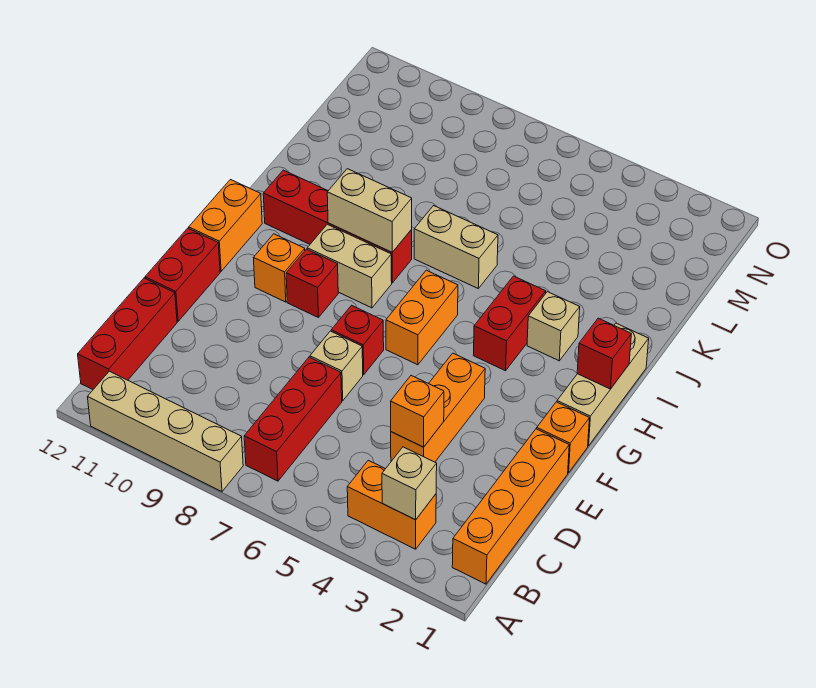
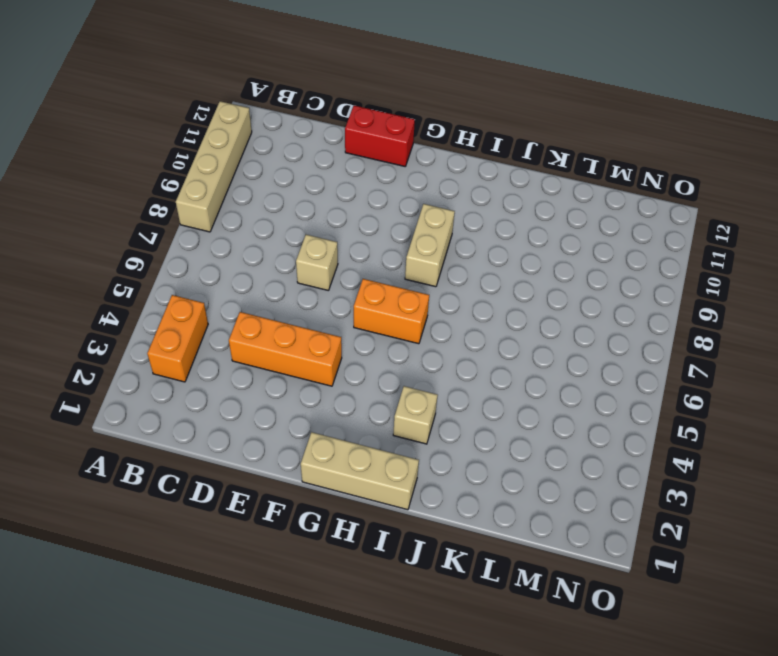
none -> orange brick B1:E1 level 1
none -> red brick B7:D7 level 1
none -> red brick B12:D12 level 1

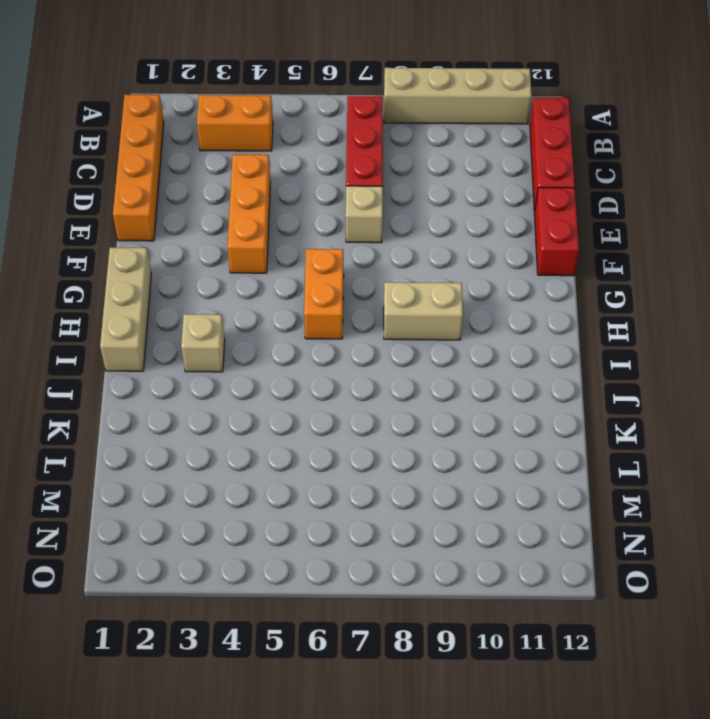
none -> orange brick F1 level 1
none -> red brick F7 level 1
none -> red brick G9 level 1

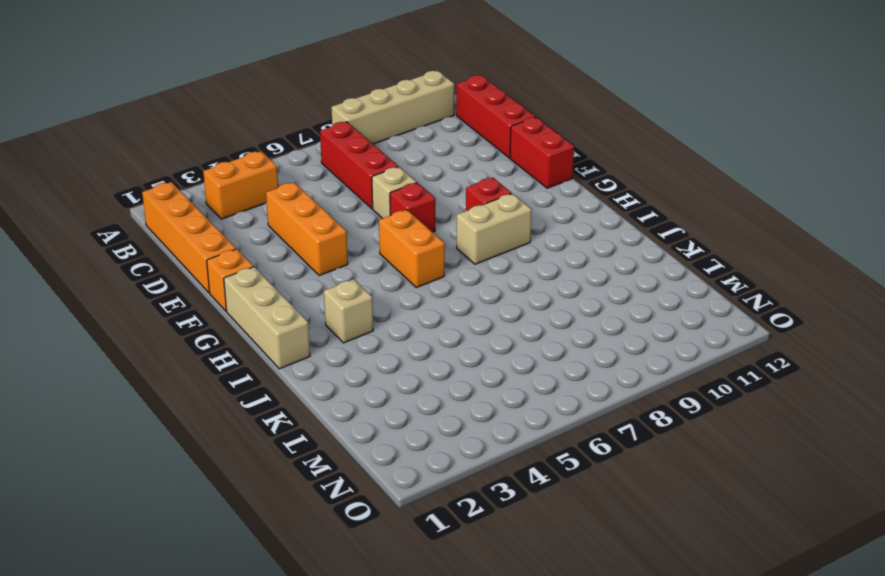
none -> orange brick G10 level 1
none -> orange brick G12:H12 level 1
none -> red brick H4:I4 level 1

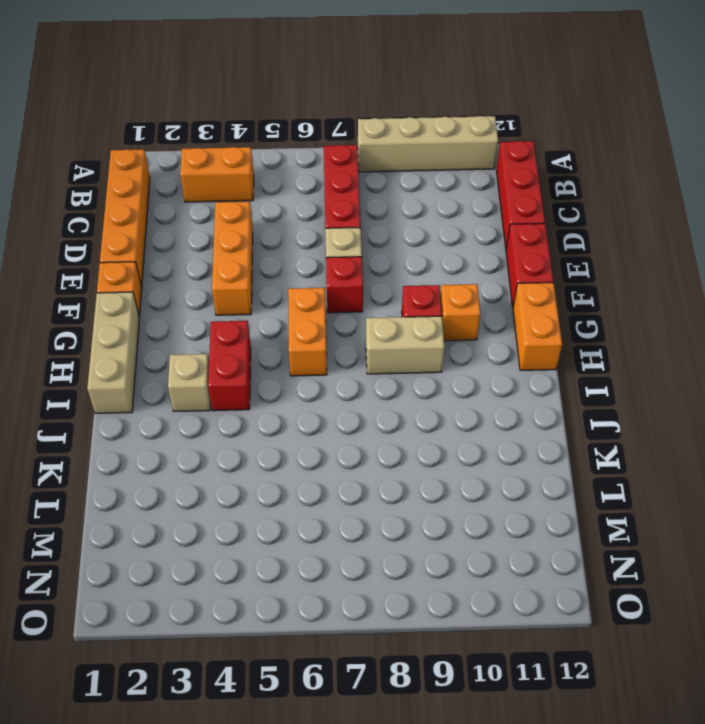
none -> red brick I8:I11 level 1
none -> tan brick J6:J7 level 1
none -> tan brick B3 level 2

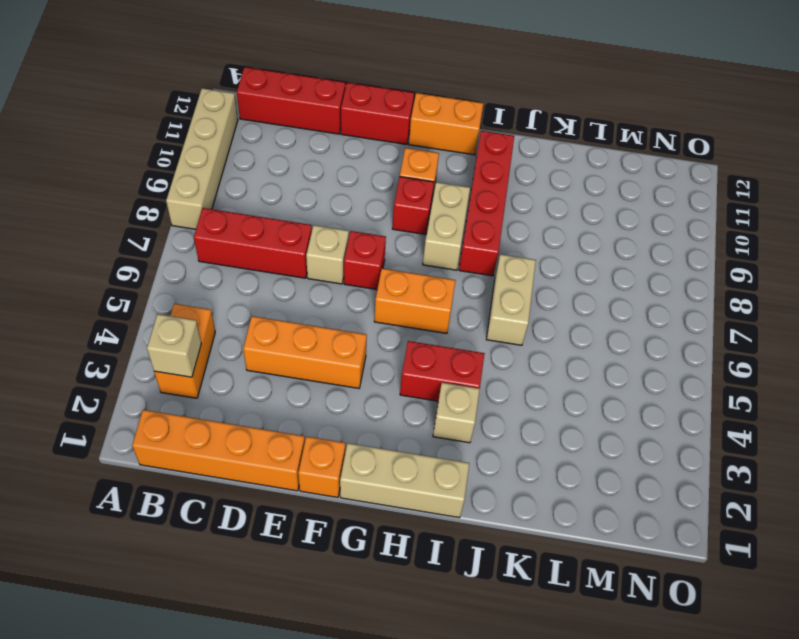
none -> orange brick D4 level 2
none -> red brick H1 level 2
none -> tan brick I8:I9 level 2

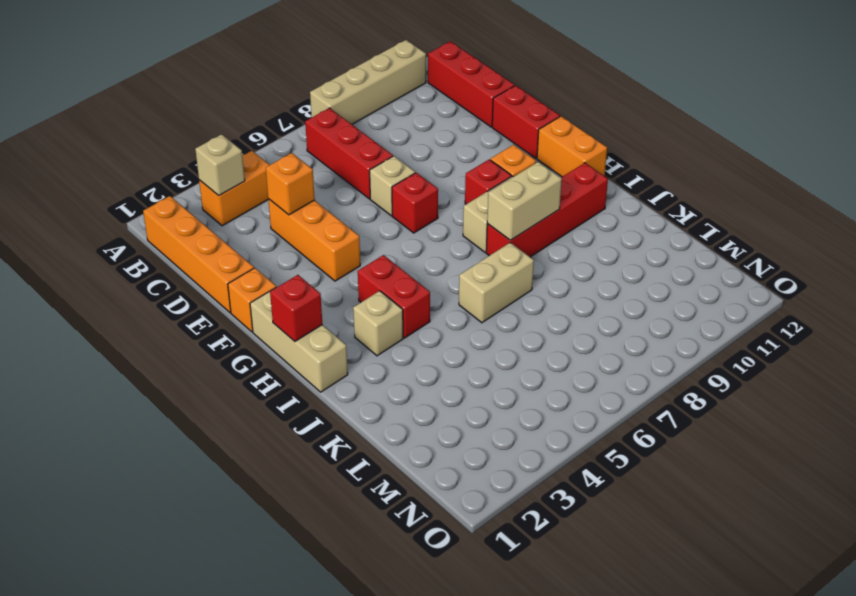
none -> orange brick G6:H6 level 1

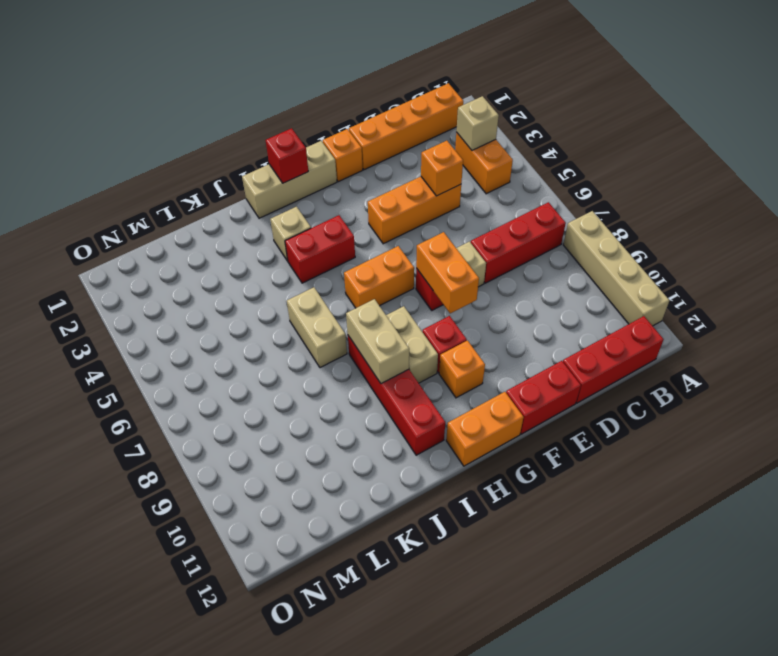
orange brick F7:F8 level 2 -> none

